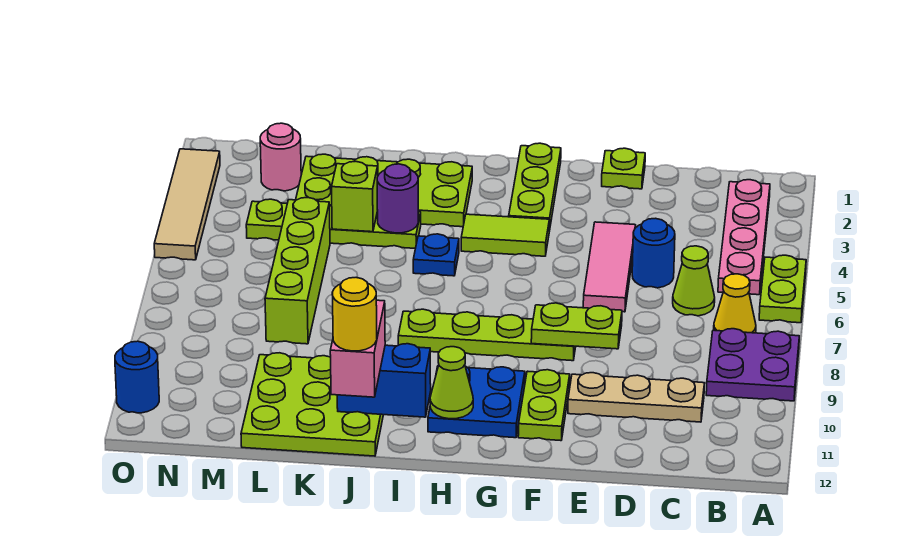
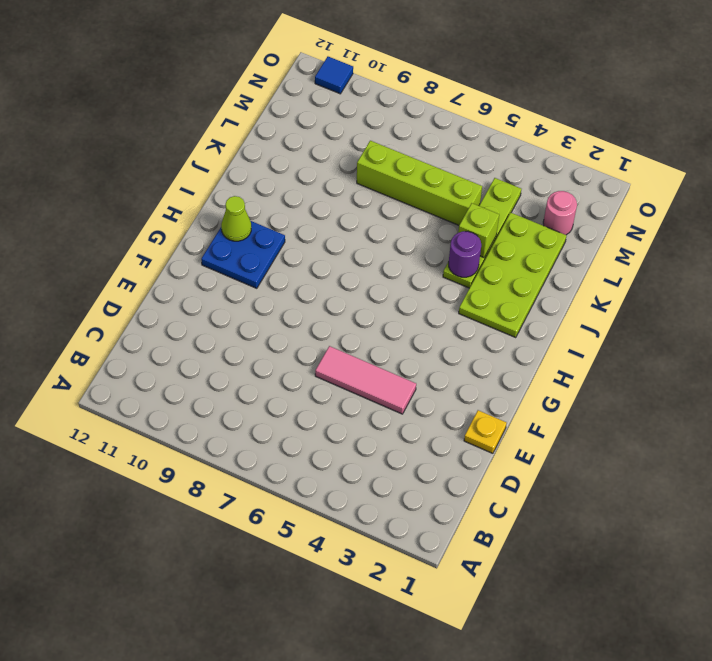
yellow plate E1 level 1 -> lime plate E1 level 1
blue tile O11 level 1 -> blue round brick O11 level 1
none -> lime plate A5:A6 level 1
none -> purple plate A8:B9 level 1
none -> pink plate B2:B5 level 1

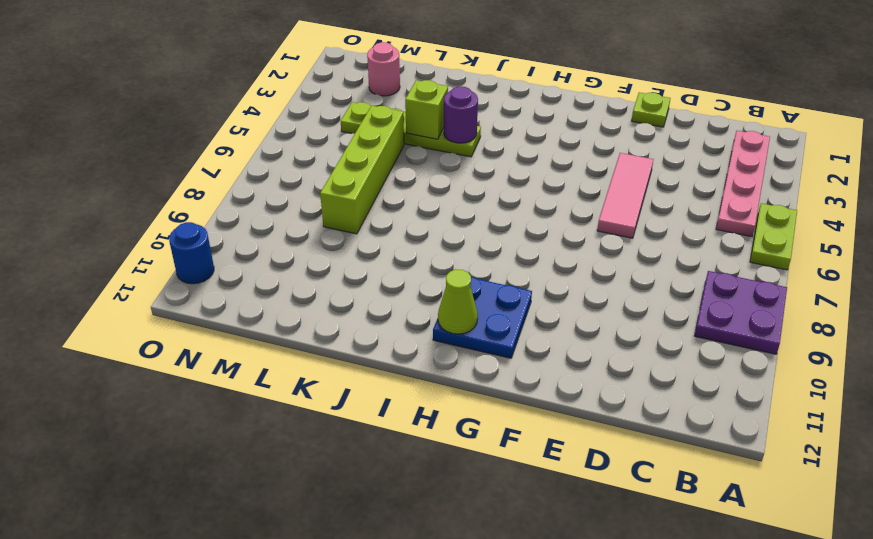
none -> yellow cone B7 level 1
none -> lime cone C6 level 1
none -> tan plate C10:E10 level 1

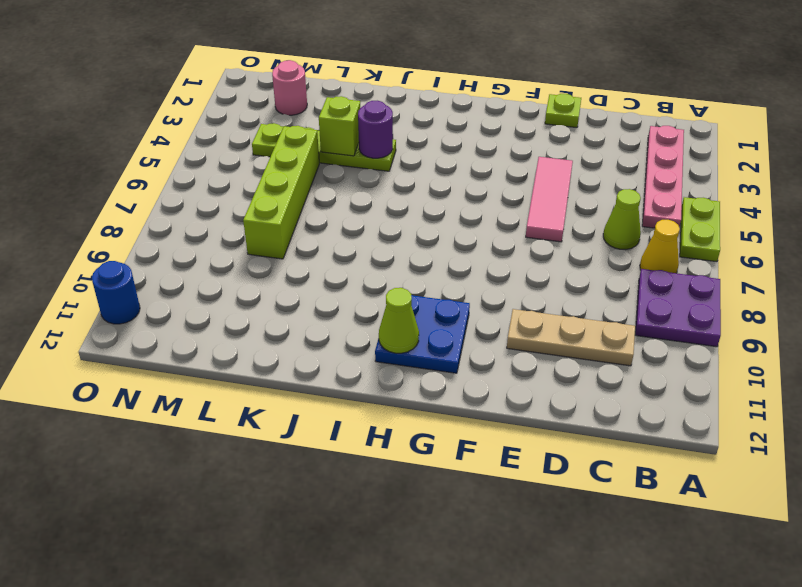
none -> blue round brick D5 level 1
none -> lime plate F8:I8 level 1
none -> lime plate F10:F11 level 1

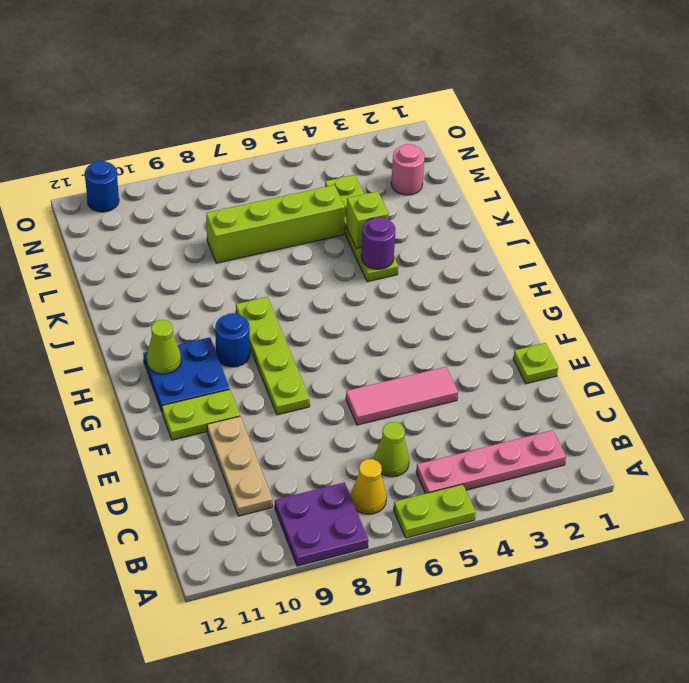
blue round brick H9 level 1 -> blue round brick D5 level 1
none -> lime plate G1:G3 level 1
none -> lime tile G4:H4 level 1
none -> lime plate I2:L3 level 1

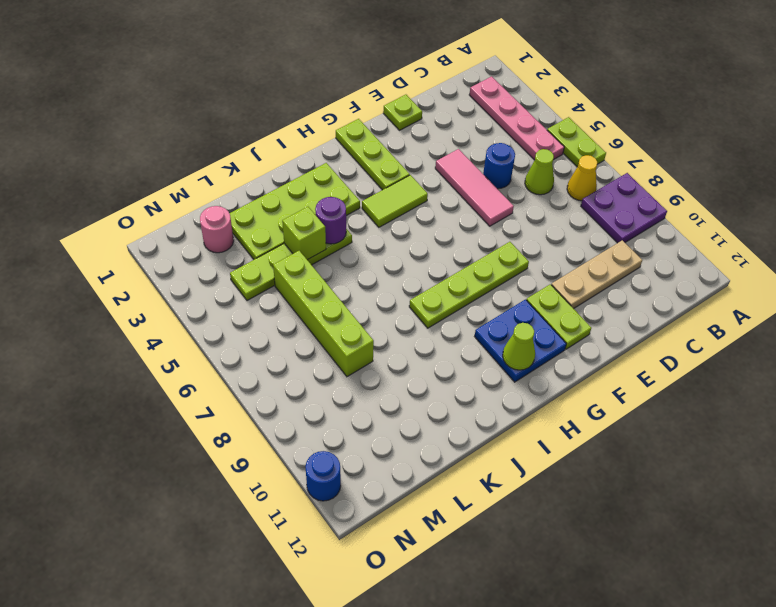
none -> blue plate I5 level 1
none -> lime plate J10:L12 level 1
none -> tan tile O2:O5 level 1

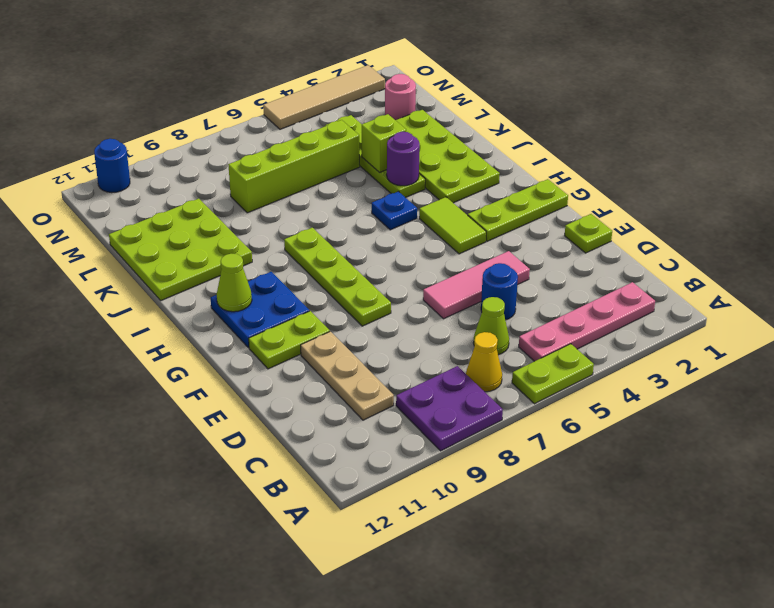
none -> lime plate E8:F8 level 2
none -> blue brick I11:J11 level 2
none -> pink brick J11:J12 level 3

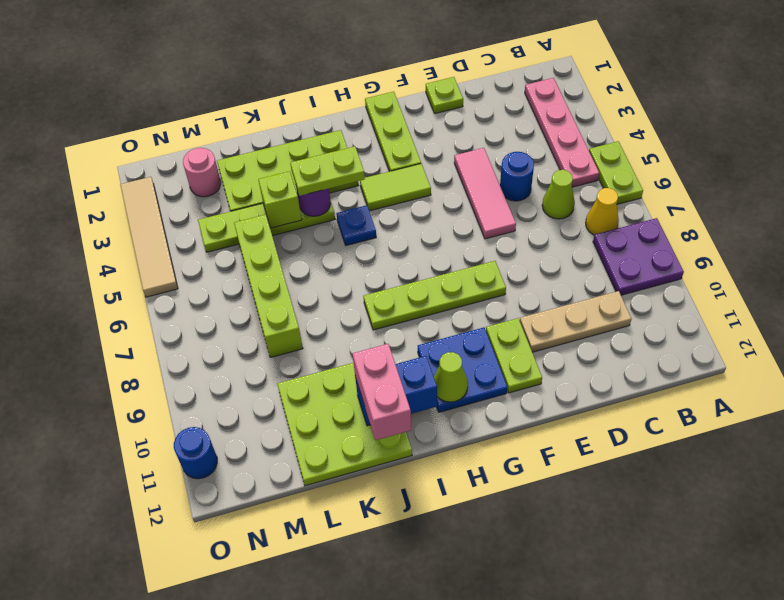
lime plate I4:J4 level 3 -> lime plate E8:F8 level 2
none -> yellow round brick J12 level 4

